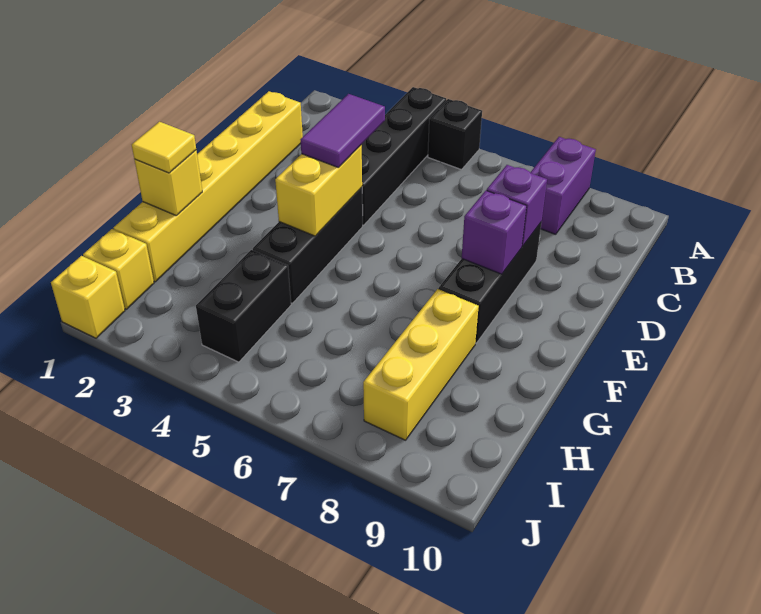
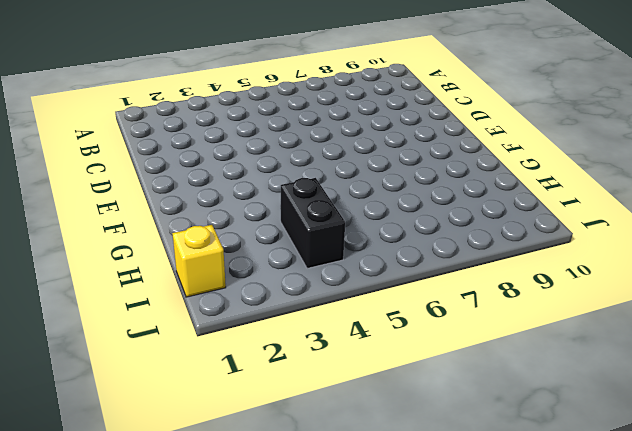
none -> black brick A4:D4 level 1
none -> black brick A5 level 1
none -> purple brick A8:B8 level 1

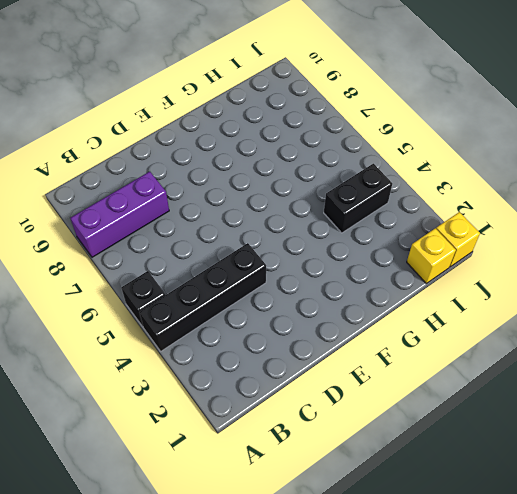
purple brick A8:C8 level 1 -> purple brick A8:B8 level 1
none -> yellow brick C1:H1 level 1
none -> black brick D8:F8 level 1
none -> black brick E4:G4 level 1

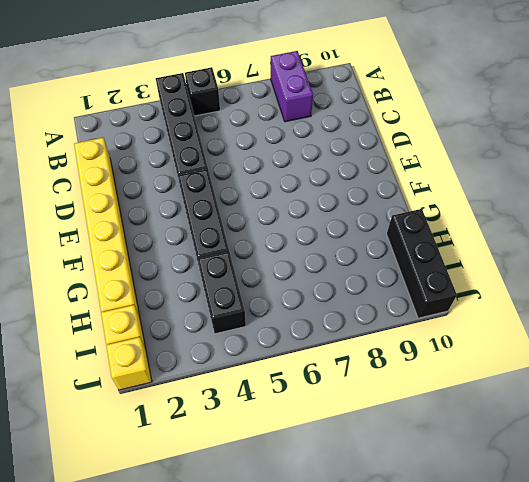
black brick H10:J10 level 1 -> black brick D8:F8 level 1
none -> yellow brick G8:I8 level 1
none -> purple brick D8 level 2
none -> yellow brick E4:F4 level 2

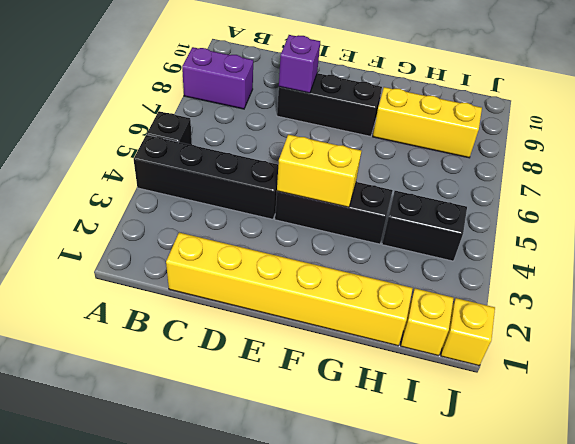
none -> purple brick E8 level 2
none -> yellow brick G1 level 2
none -> purple tile D4:E4 level 3

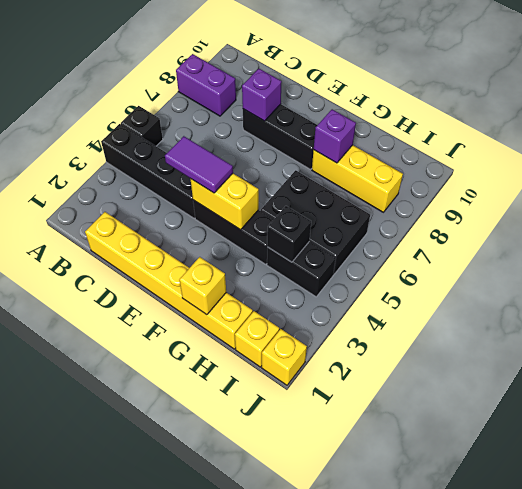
black brick G5:I6 level 1 -> none
purple brick G8 level 2 -> purple brick E8 level 2
black brick H4 level 2 -> none
none -> yellow tile G1 level 3

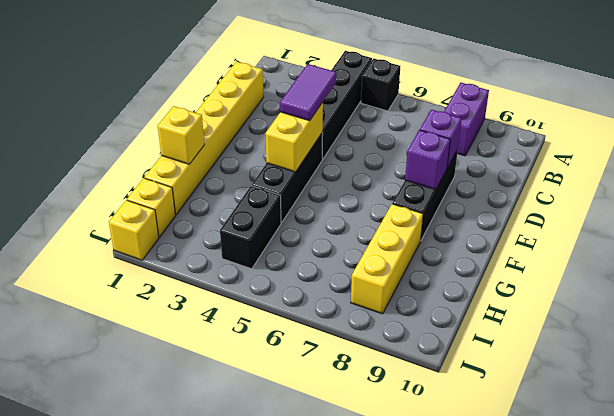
none -> yellow tile G1 level 3

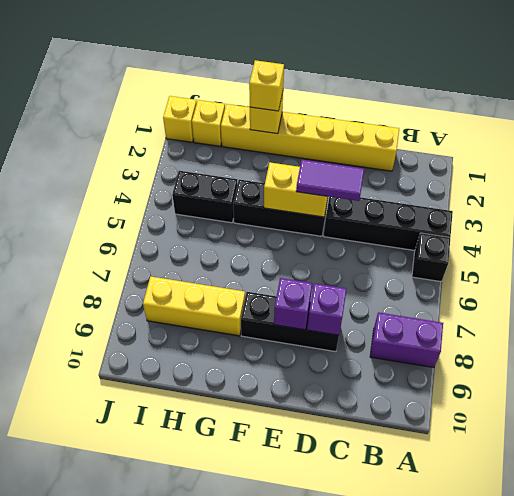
yellow brick G1 level 3 -> yellow tile G1 level 3

